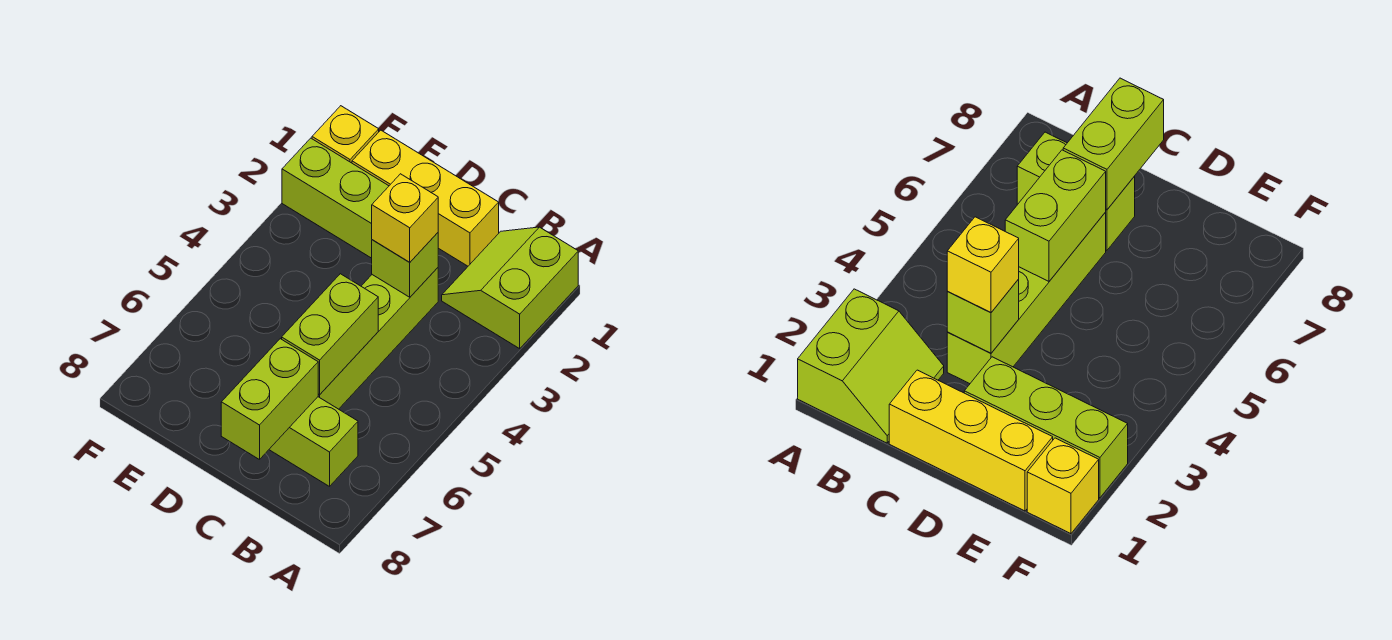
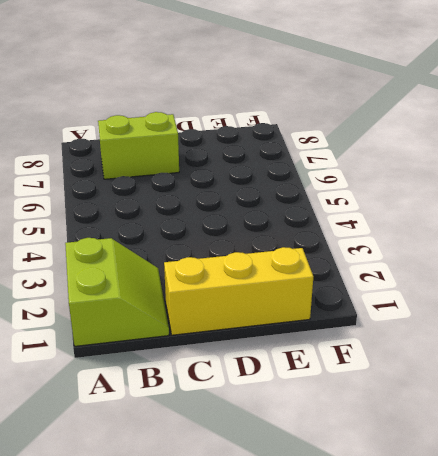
none -> lime brick C3:C6 level 1
none -> lime brick D2:F2 level 1

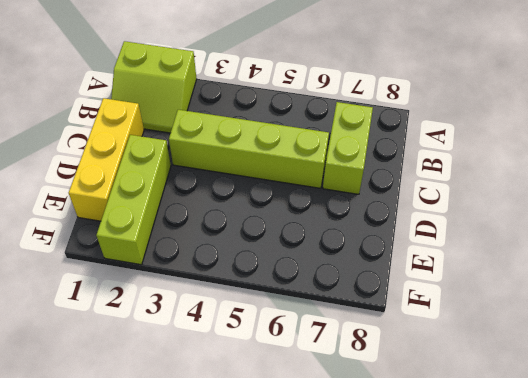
none -> yellow brick F1 level 1
none -> lime brick C3 level 2

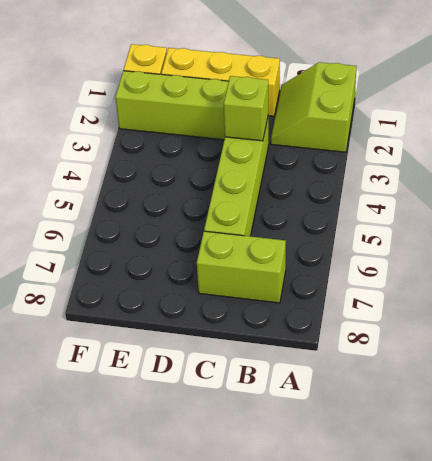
none -> lime brick C5:C6 level 2
none -> lime brick C7:C8 level 2

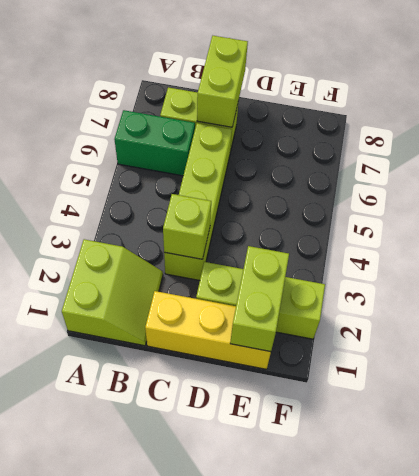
green brick A6:B6 level 1 -> none
lime brick E1:E2 level 2 -> lime brick C5:C6 level 2
none -> yellow brick F1 level 1
none -> yellow brick C3 level 3

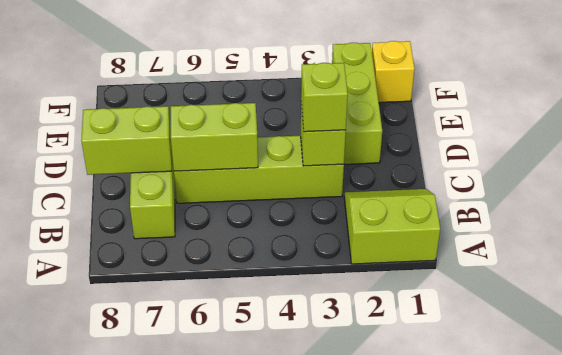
lime brick C3 level 3 -> yellow brick C3 level 3
none -> yellow brick C1:E1 level 1

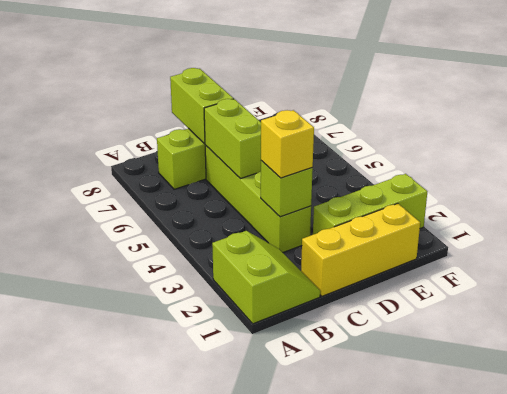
none -> yellow brick F1 level 1

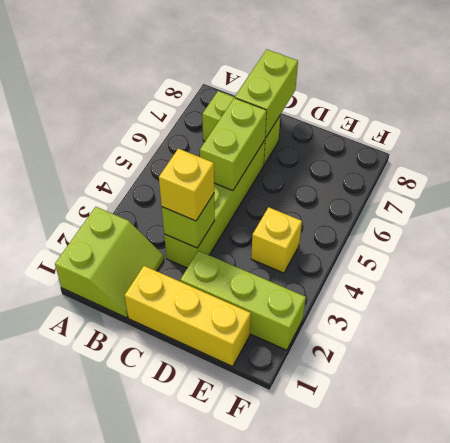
yellow brick E4 level 1 -> yellow brick F1 level 1

